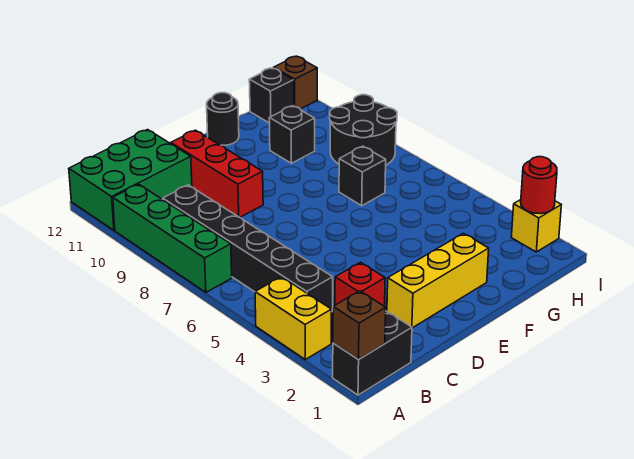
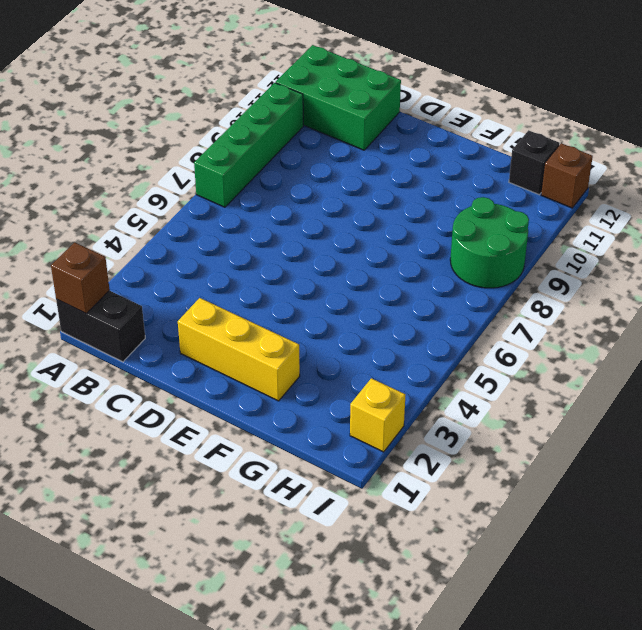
green round brick H8:I9 level 1 -> black round brick H8:I9 level 1
none -> yellow brick A3:A4 level 1
none -> black brick B4:B9 level 1
none -> red brick C3 level 1

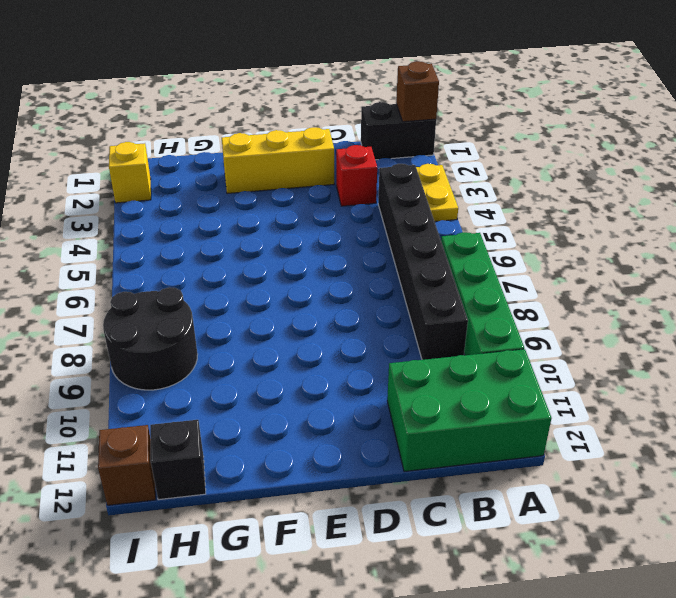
yellow plate A3:A4 level 1 -> yellow brick A3:A4 level 1
none -> red brick D9:D11 level 1
none -> black round brick F12 level 1
none -> black brick G7 level 1

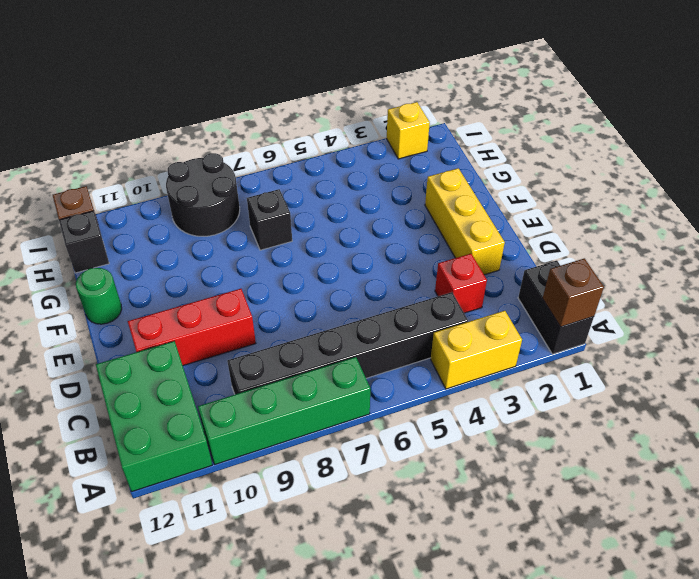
green round brick F12 level 1 -> black round brick F12 level 1
none -> black brick G10 level 1
none -> red round brick I2 level 2

